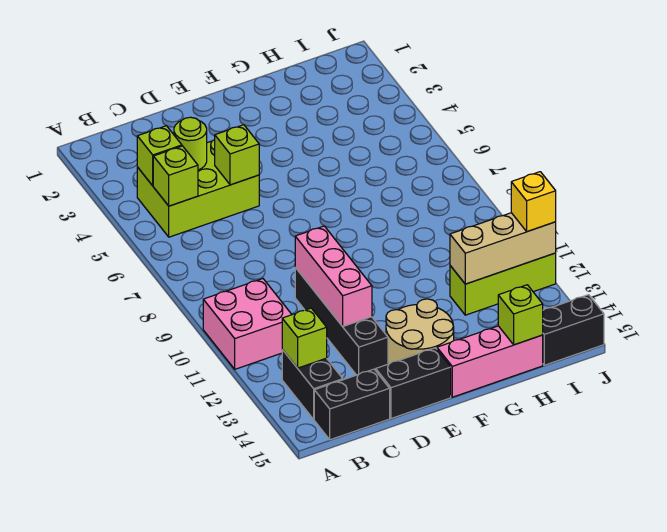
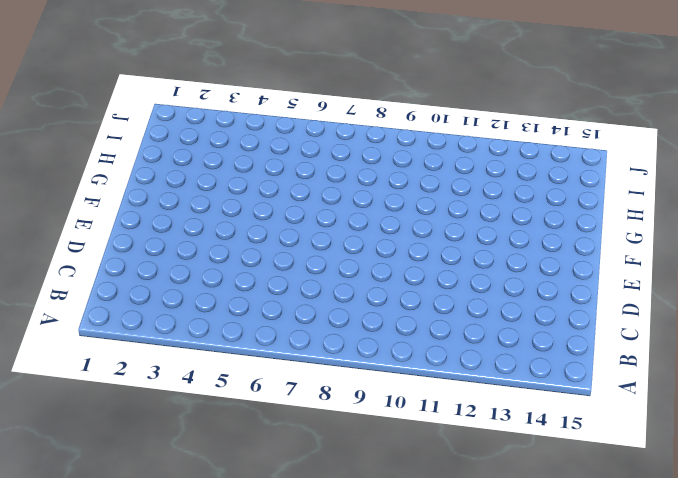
none -> pink brick A10:B11 level 1
none -> lime brick B4:D5 level 1
none -> black brick B13:B14 level 1

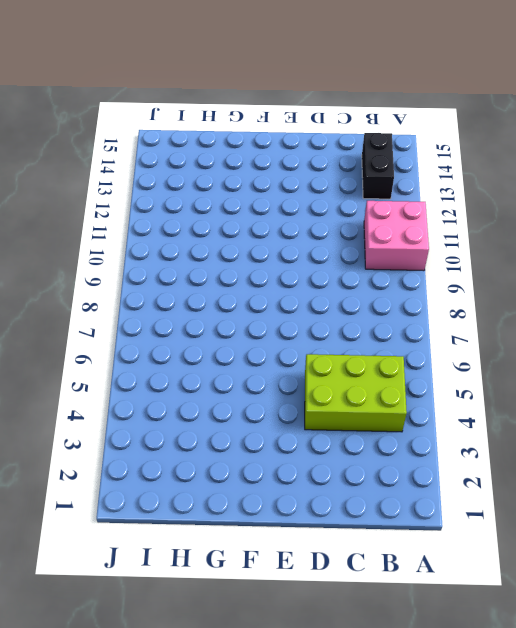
none -> black brick B15:C15 level 1
none -> black brick D10:D13 level 1
none -> black brick D15:E15 level 1

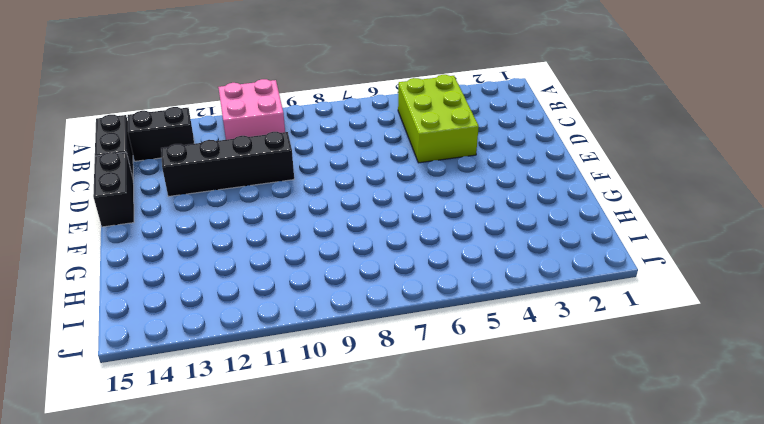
none -> tan round brick E13:F14 level 1
none -> pink brick F15:H15 level 1
none -> lime brick H12:J12 level 1

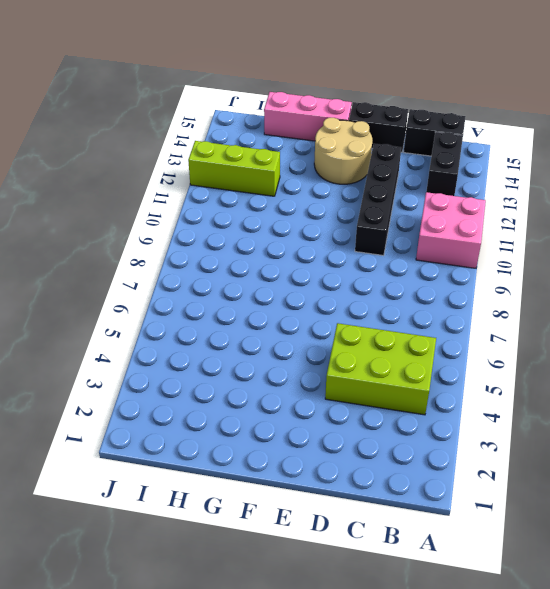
none -> black brick I15:J15 level 1
none -> lime brick B4 level 2
none -> lime brick B5 level 2

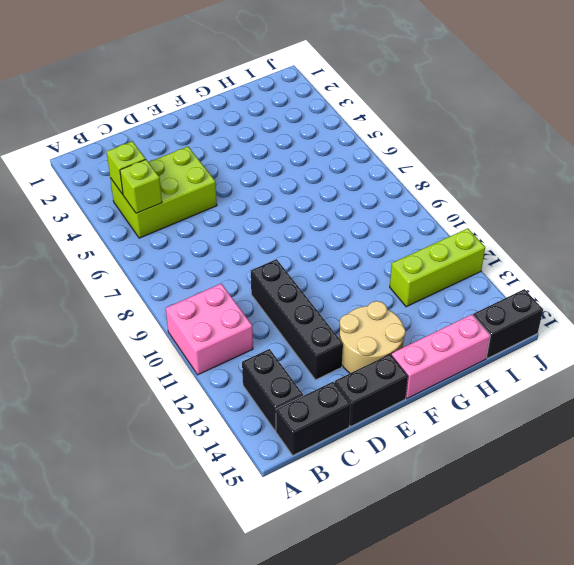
none -> lime brick B13 level 2
none -> lime round brick C4 level 2
none -> lime brick D5 level 2

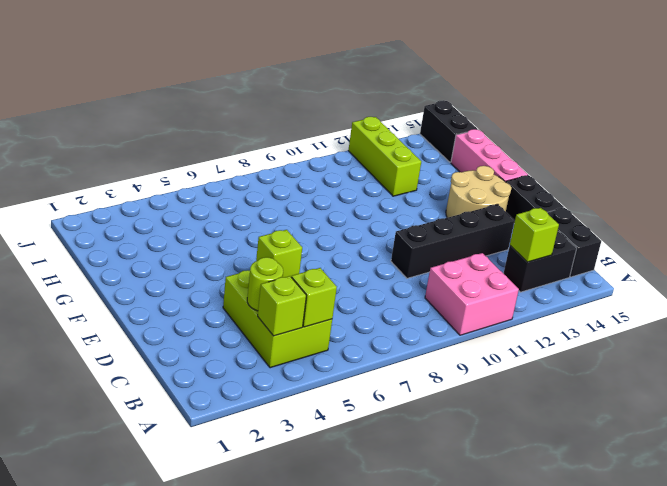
none -> pink brick D10:D12 level 2
none -> tan brick H12:J12 level 2
none -> lime brick H15 level 2

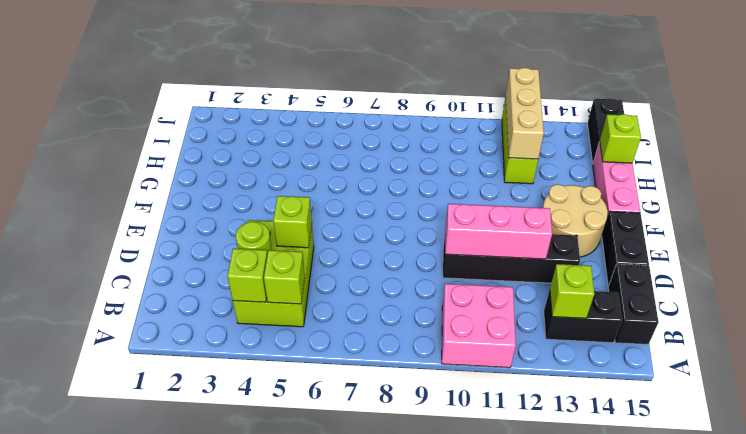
none -> yellow brick J12 level 3

